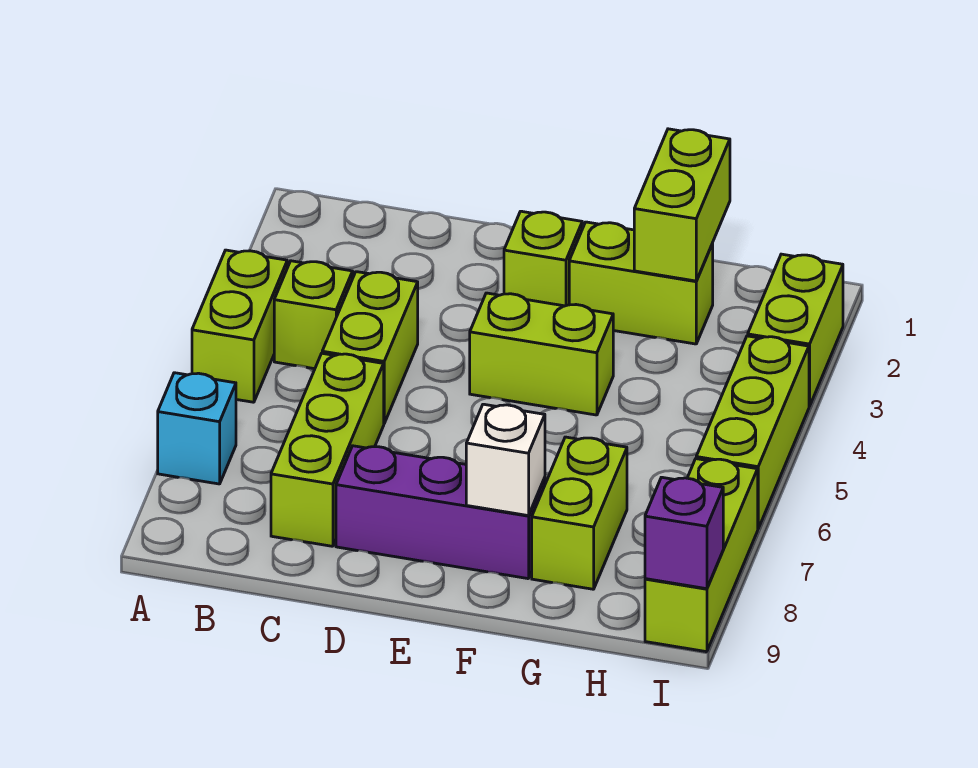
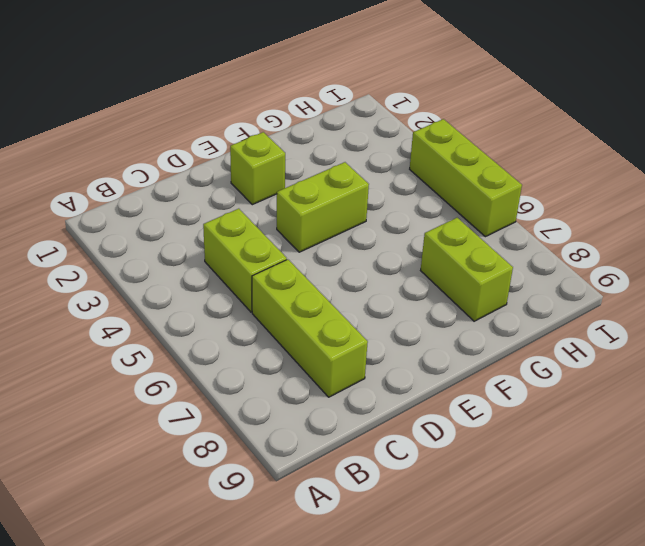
none -> lime brick A4:A5 level 1
none -> cyan brick A7 level 1
none -> lime brick B4 level 1

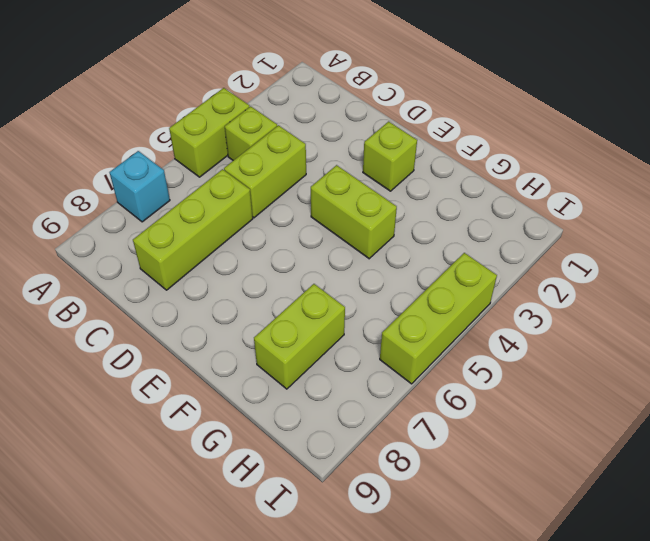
none -> purple brick D8:F8 level 1
none -> lime brick F2:G2 level 1
none -> lime brick I2:I3 level 1

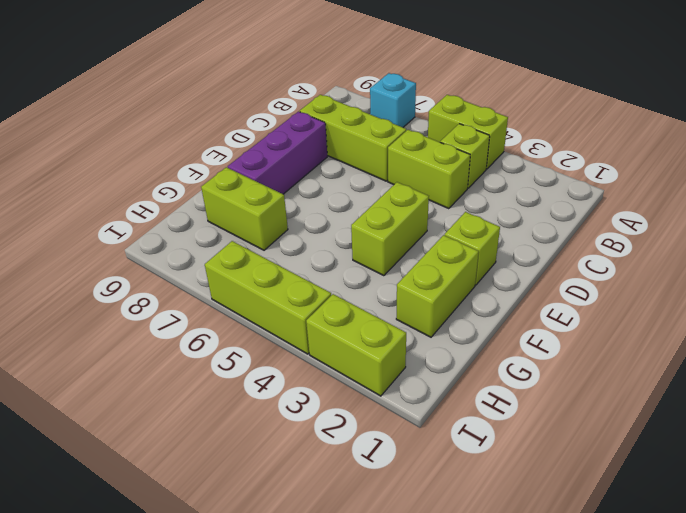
none -> lime brick I7:I9 level 1
none -> white brick F8 level 2
none -> lime brick G1:G2 level 2

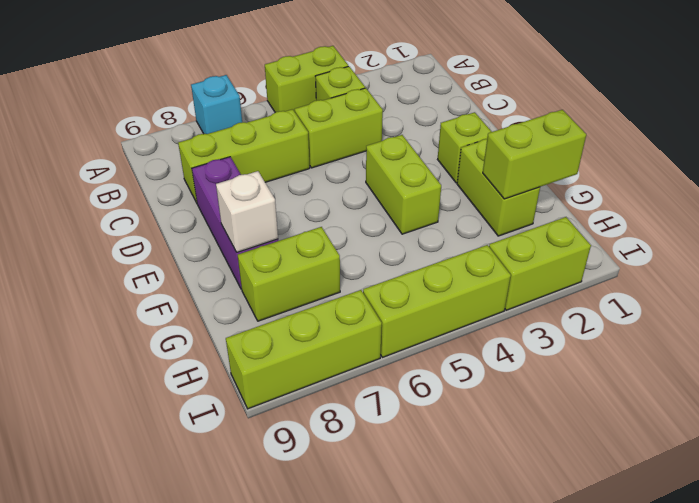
none -> purple brick I9 level 2

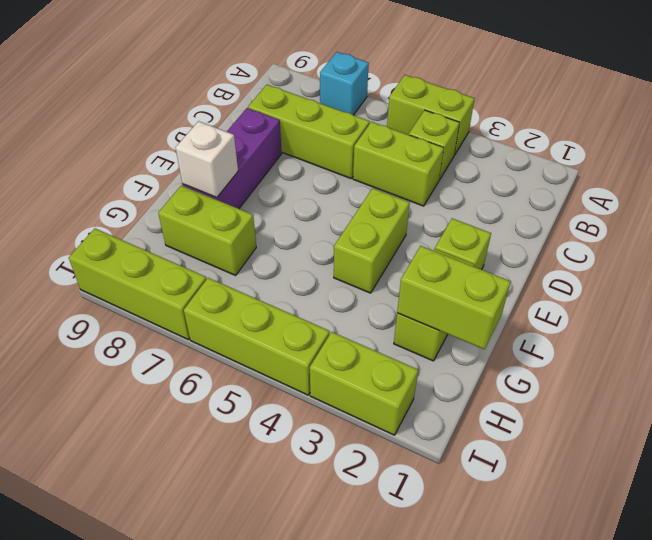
none -> purple brick I9 level 2

